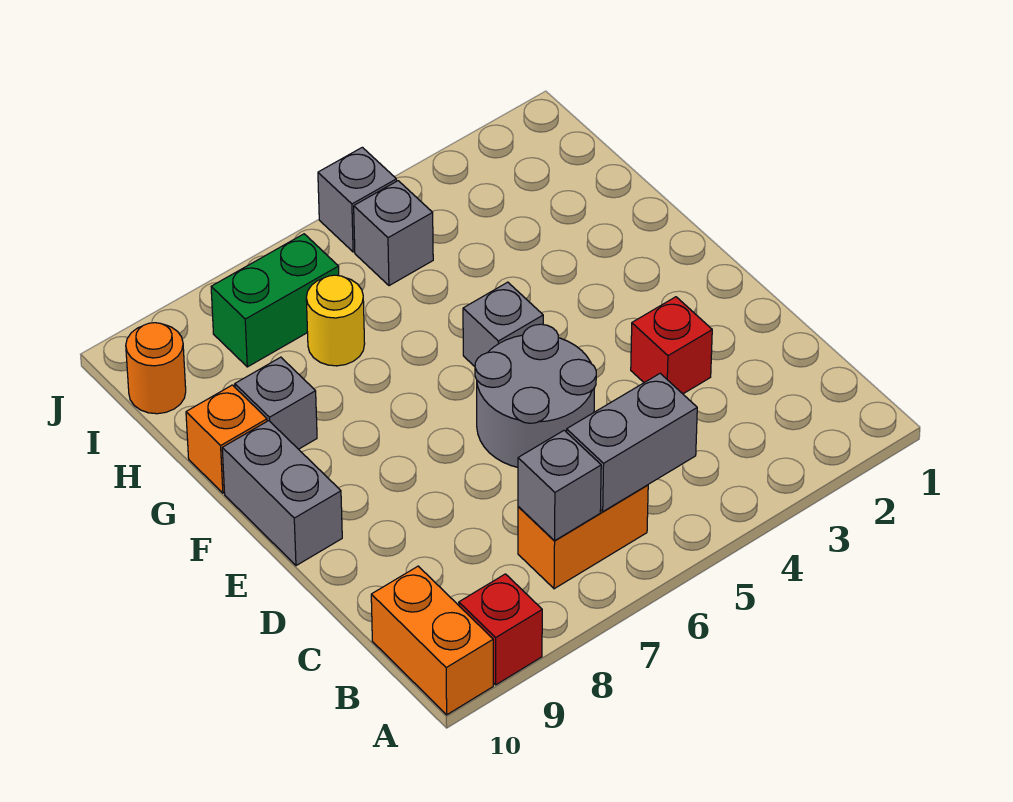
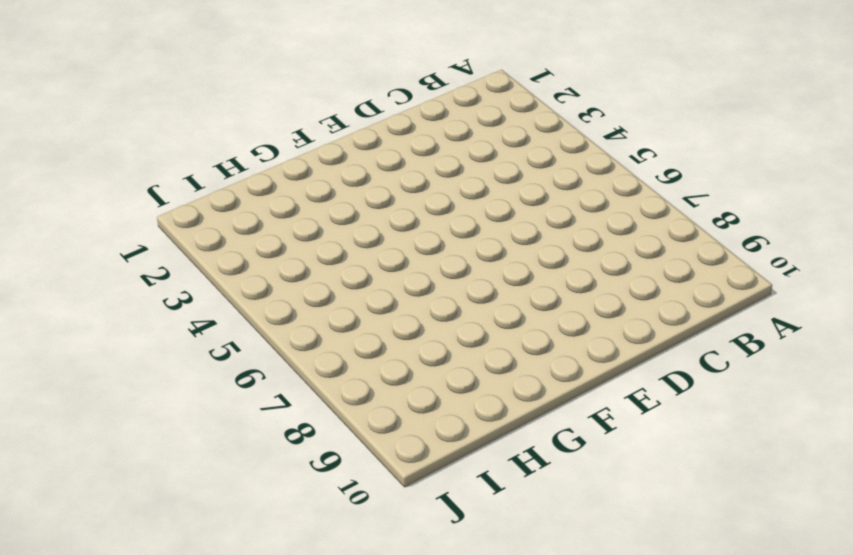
none -> red brick A9 level 1
none -> orange brick A10:B10 level 1
none -> orange brick B6:B7 level 1

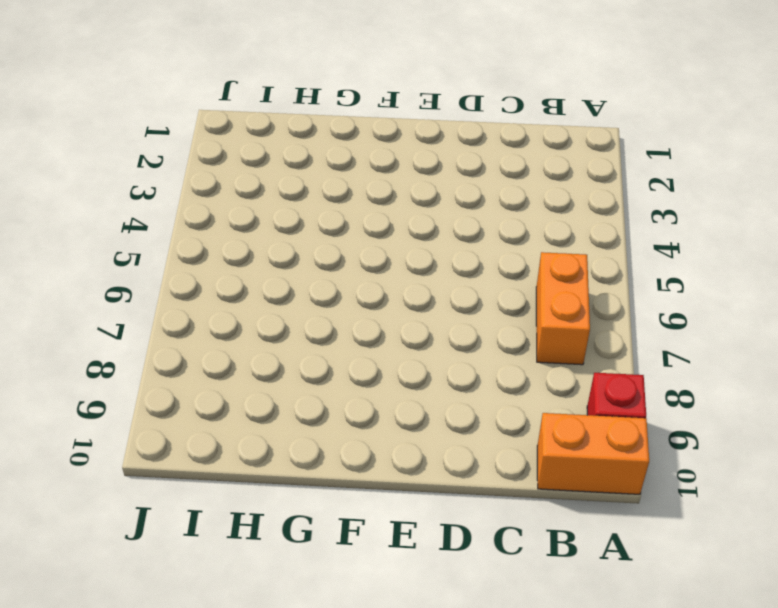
none -> red brick D3 level 1
none -> grey round brick D5:E6 level 1
none -> grey brick E10:F10 level 1

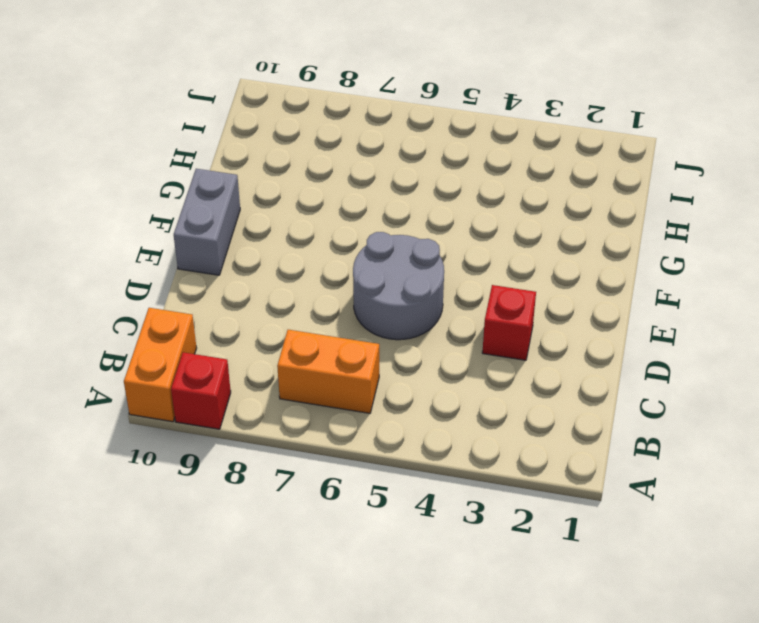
none -> grey brick F5 level 1
none -> grey brick G9 level 1
none -> orange brick G10 level 1

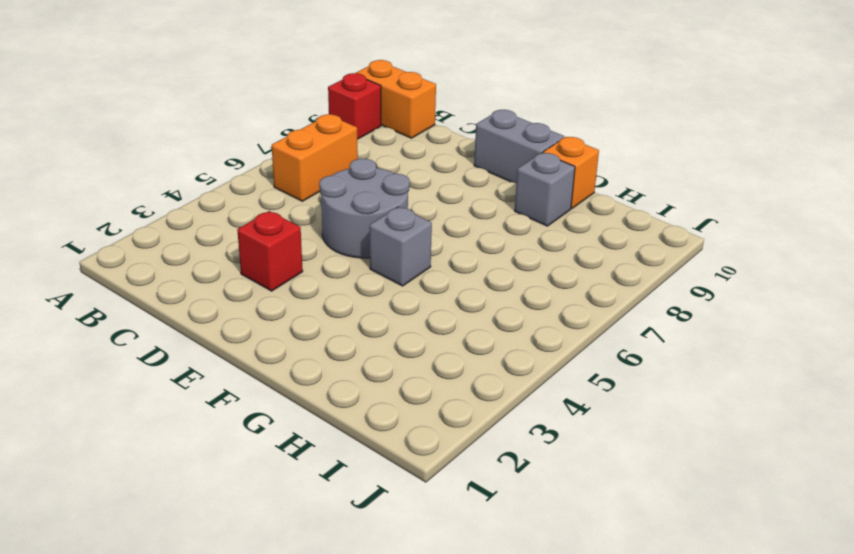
none -> yellow round brick H7 level 1
none -> grey brick I5 level 1
none -> green brick I7:I8 level 1

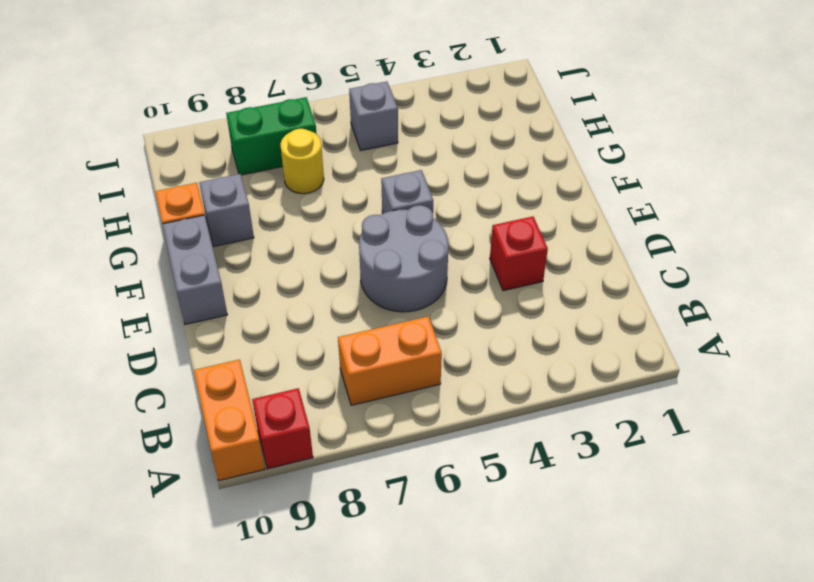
none -> orange round brick I10 level 1
none -> grey brick J5 level 1
none -> grey brick B5:B6 level 2

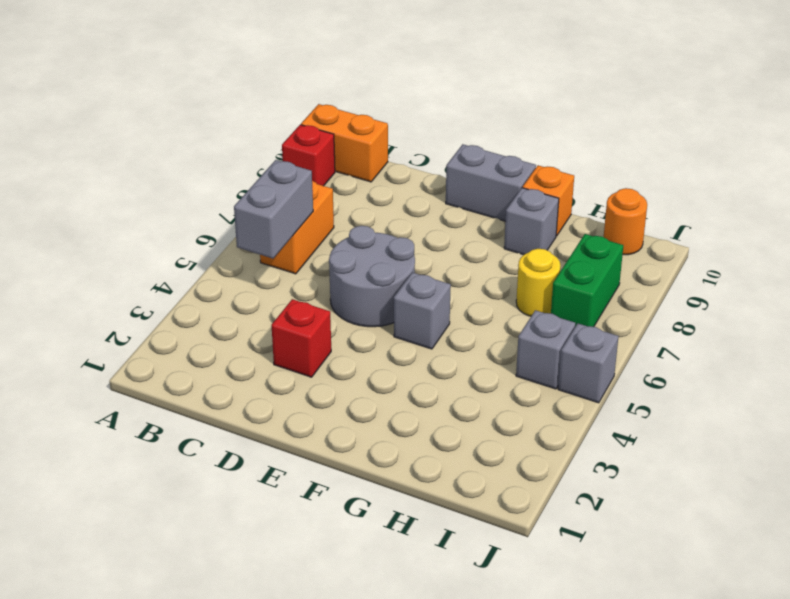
none -> grey brick B7 level 2

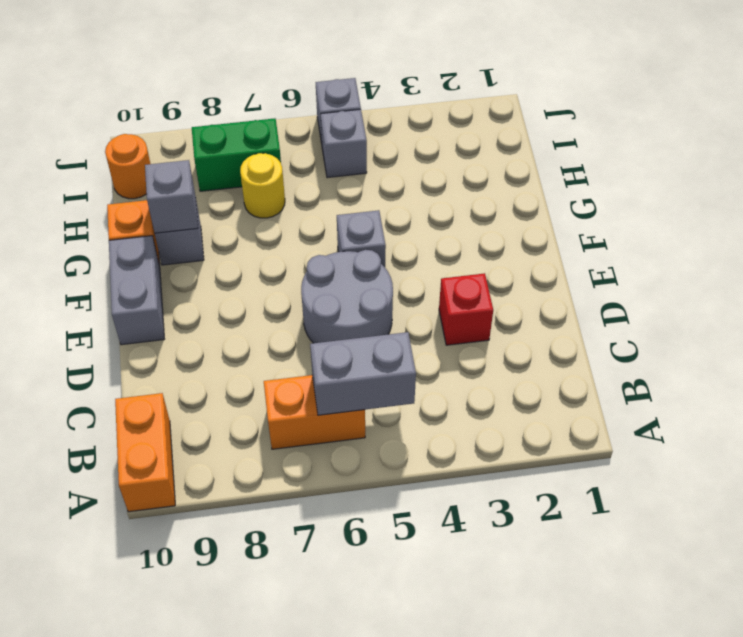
grey brick G9 level 2 -> grey brick B7 level 2
none -> red brick A9 level 1

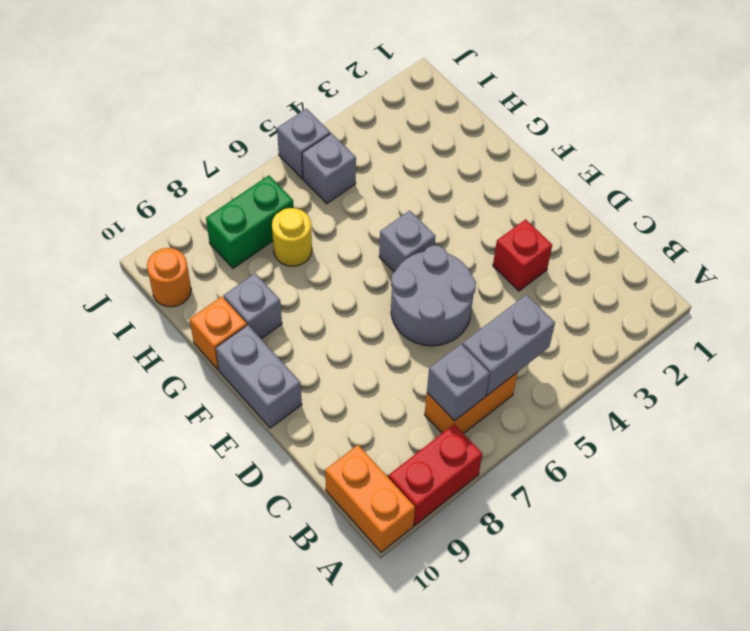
red brick A8:A9 level 1 -> red brick A9 level 1

